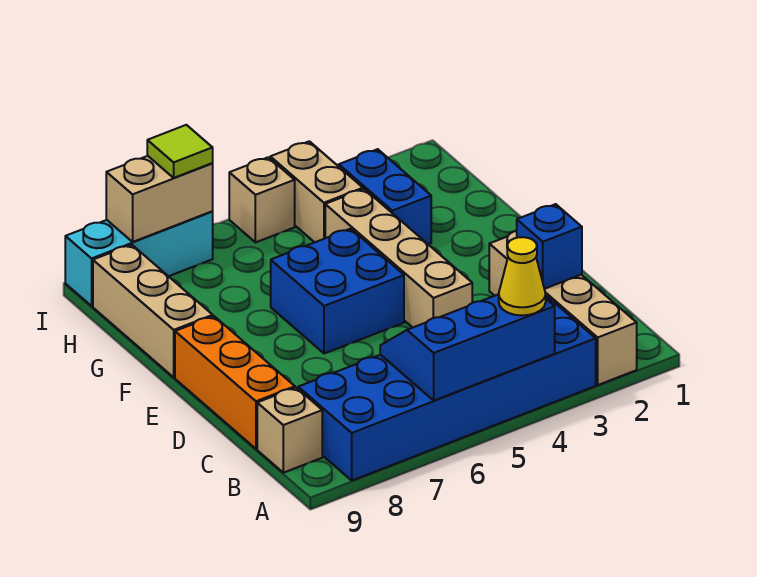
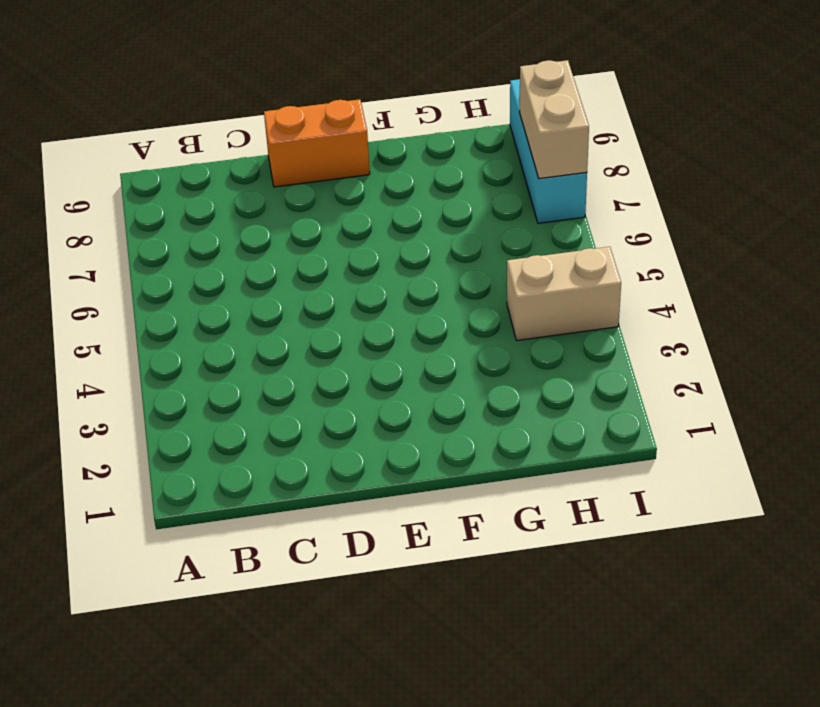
orange brick D9:E9 level 1 -> orange brick C9:E9 level 1
none -> tan brick A2:D2 level 1
none -> blue brick A3:B8 level 1
none -> tan brick B9 level 1

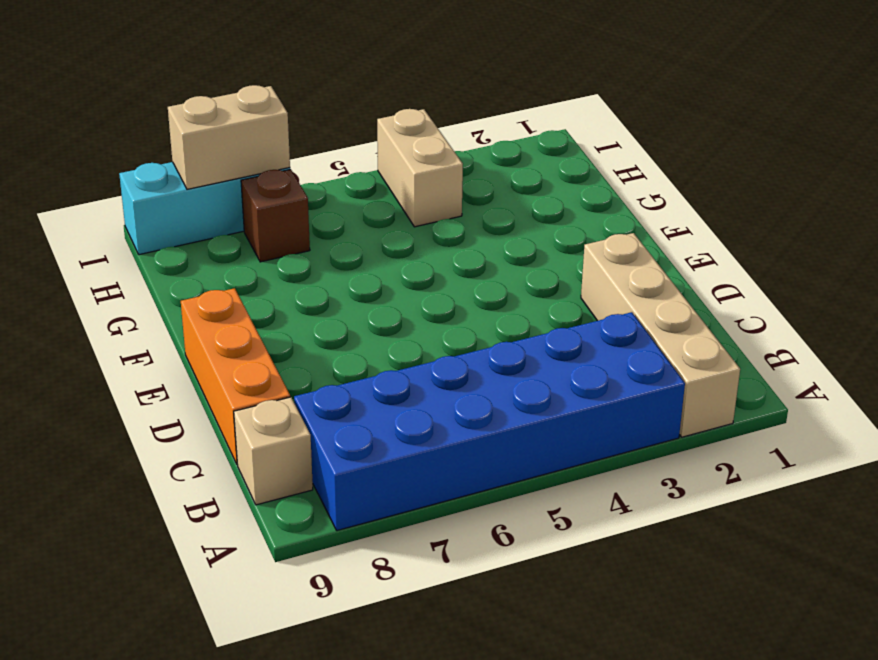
brown brick H7 level 1 -> none
none -> tan brick D4:G4 level 1
none -> blue brick E5:F6 level 1
none -> tan brick F9:H9 level 1

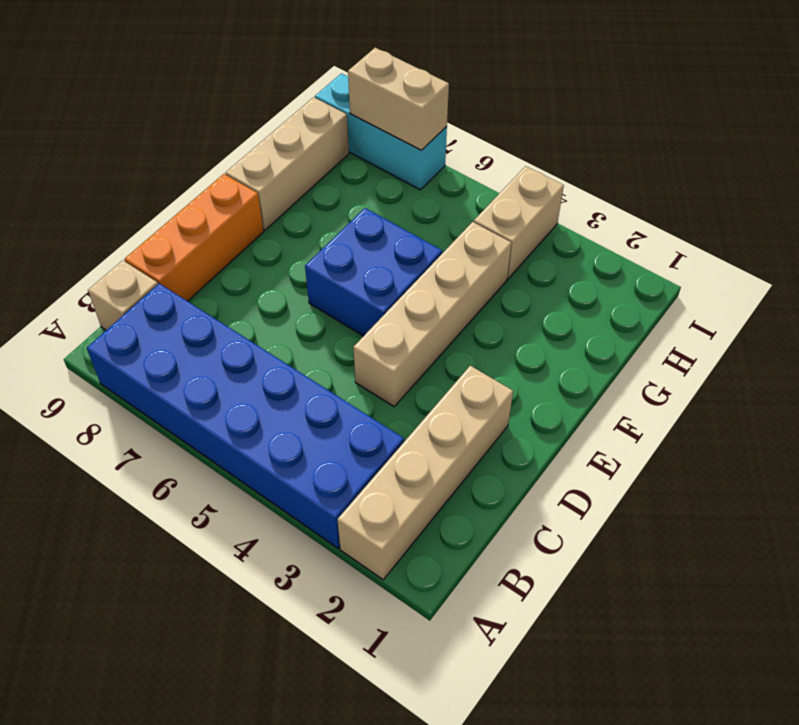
none -> blue brick G3:H3 level 1
none -> tan brick I5 level 1
none -> blue slope A4:B6 level 2 top A

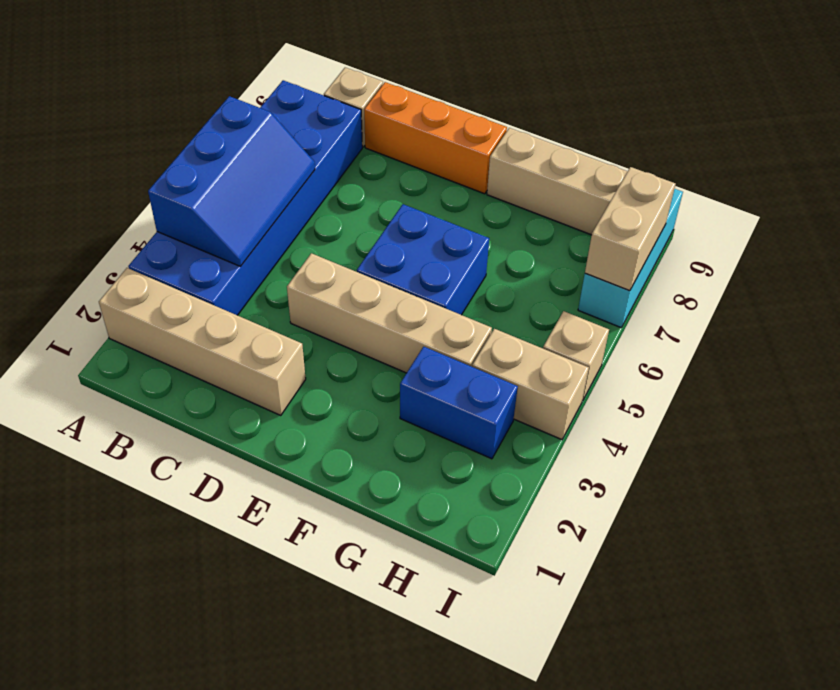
none -> blue brick C2 level 2
none -> yellow cone A4 level 3
none -> lime tile I7 level 3

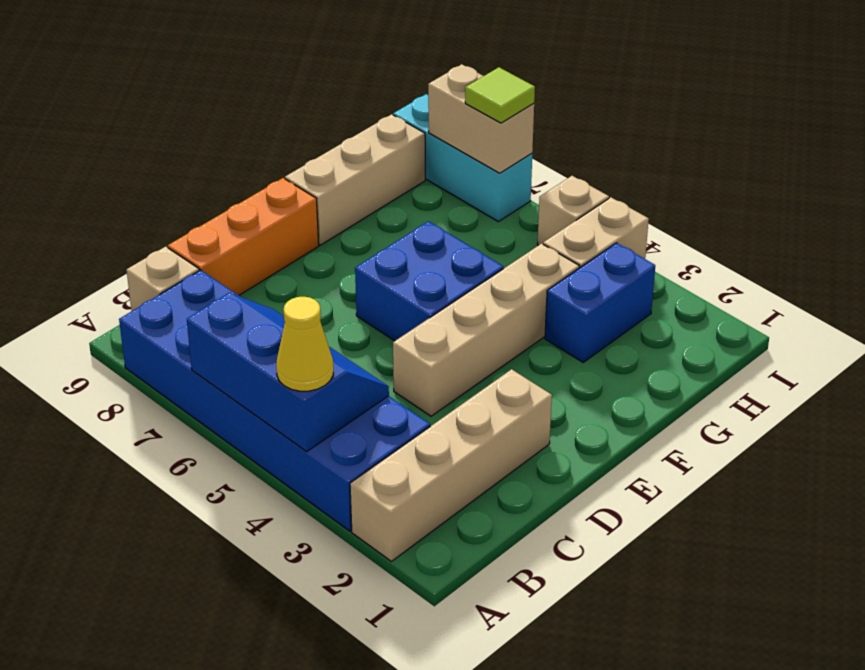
none -> blue brick C2 level 2

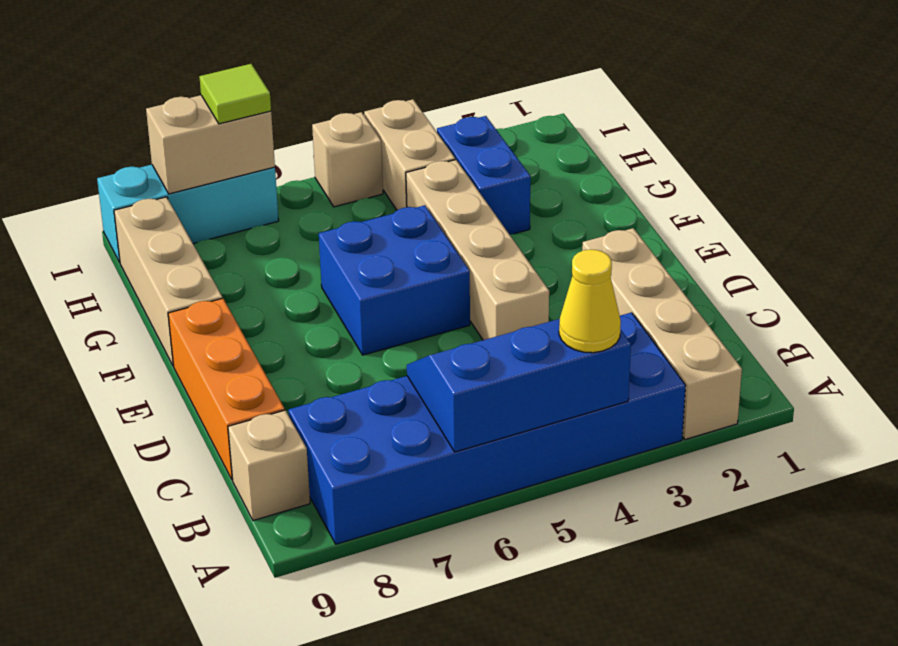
none -> blue brick C2 level 2

